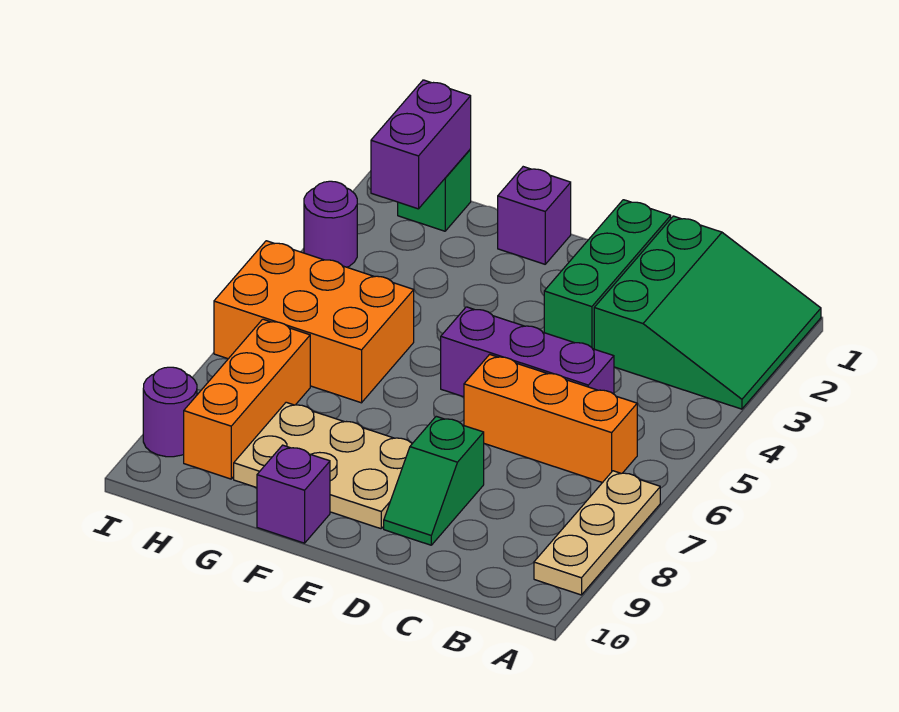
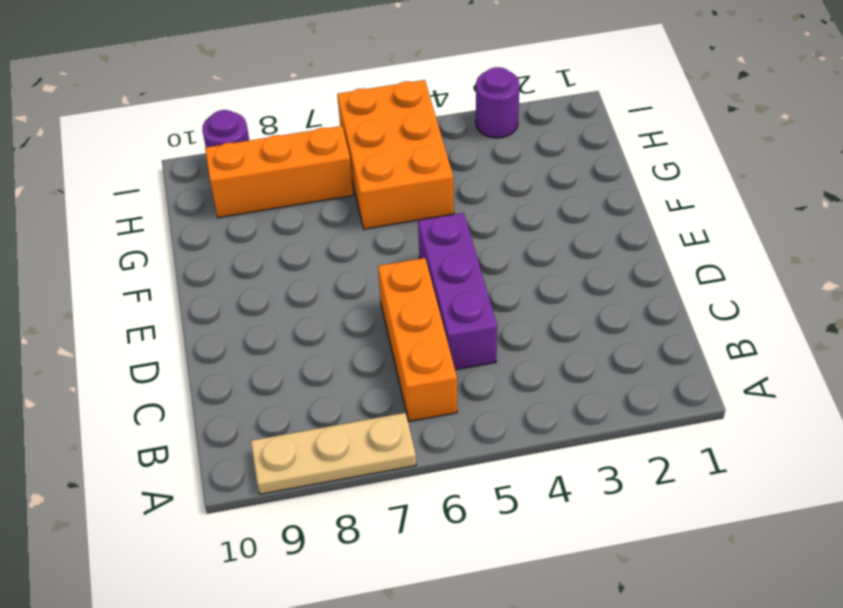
none -> green slope A1:C3 level 1 top C
none -> green brick D1:D3 level 1
none -> green slope D8:D9 level 1 top 8

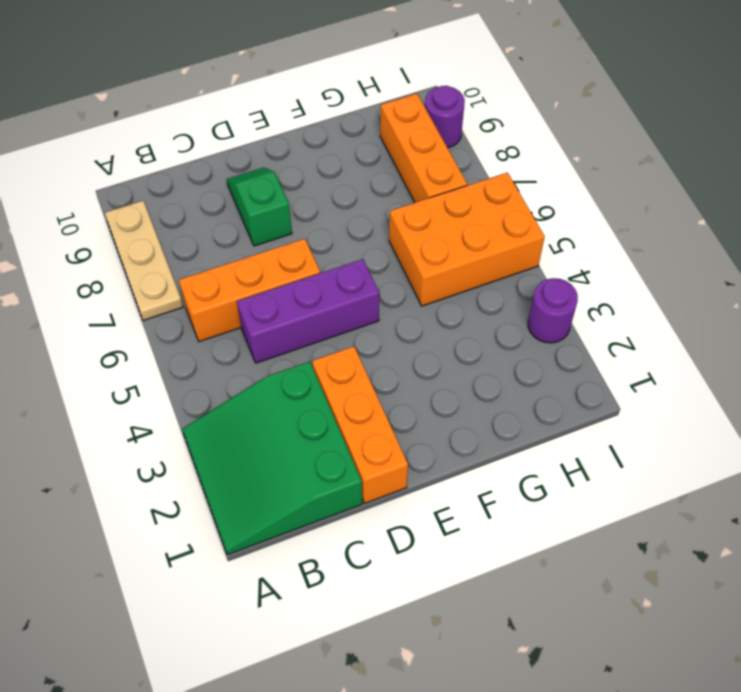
orange brick D1:D3 level 1 -> green brick D1:D3 level 1
none -> tan plate E8:G9 level 1
none -> purple brick F1 level 1
none -> purple brick F10 level 1

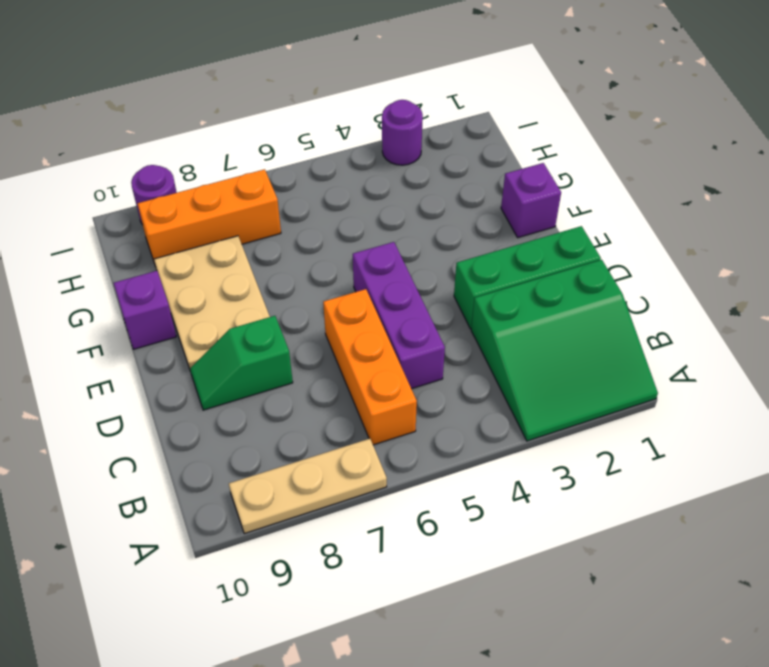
none -> orange brick G5:I6 level 1
none -> green brick H1 level 1
none -> purple brick H1:H2 level 2

